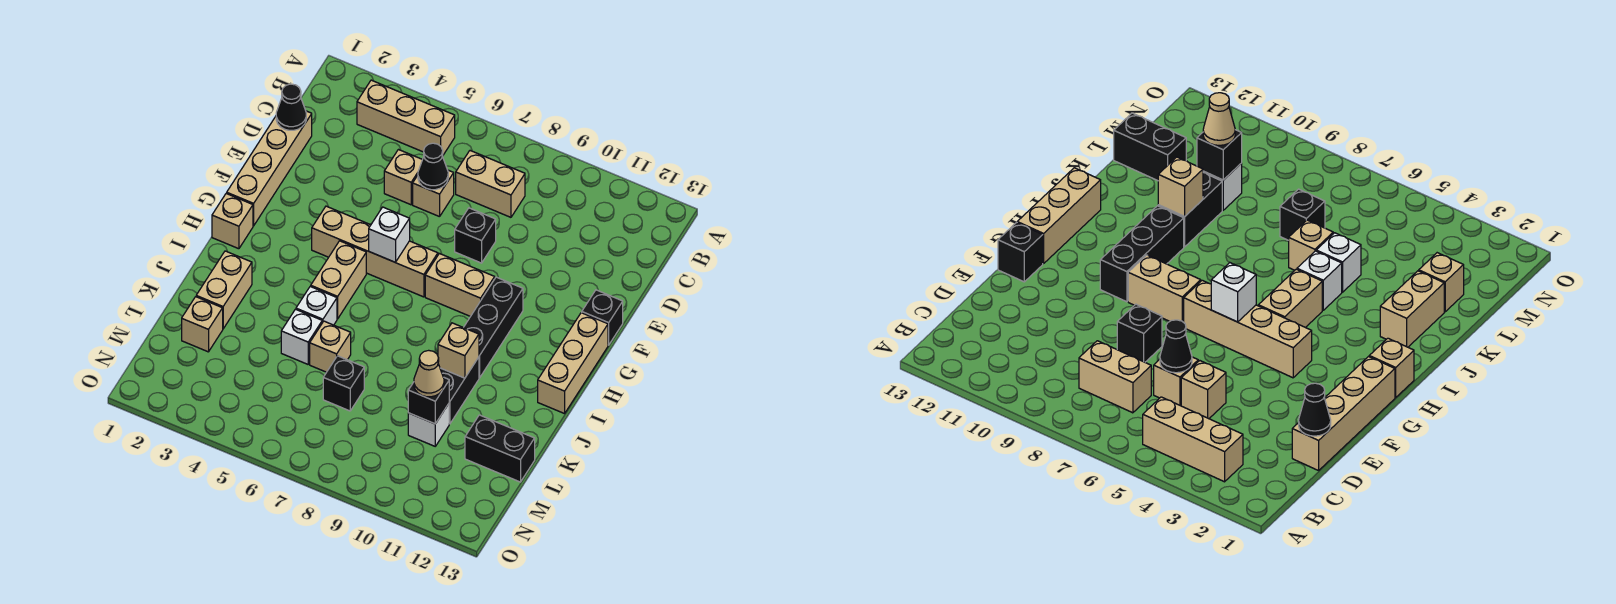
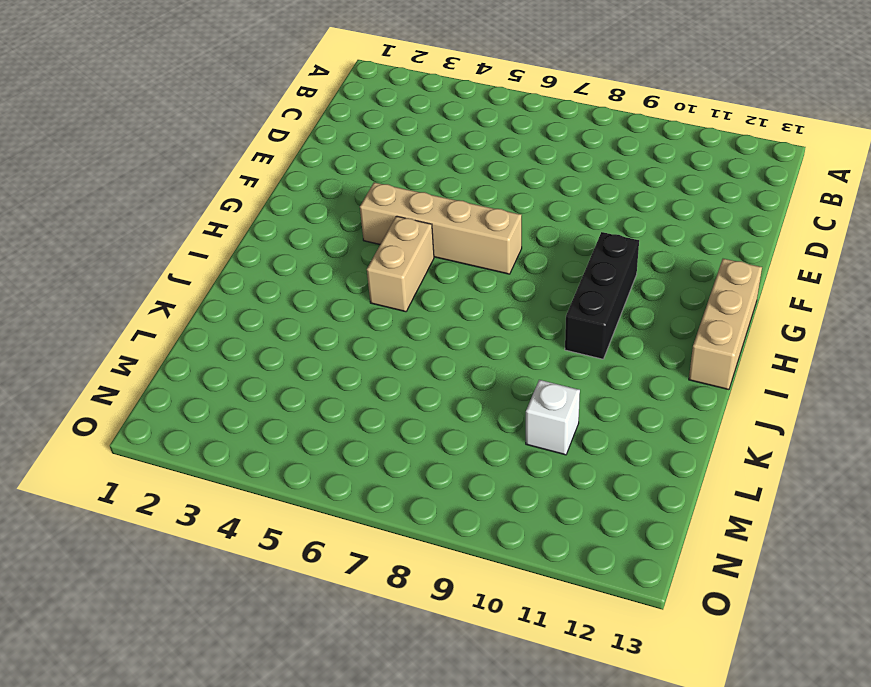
none -> tan brick B3:B5 level 1
none -> tan brick C7:C8 level 1
none -> tan brick D1:G1 level 1

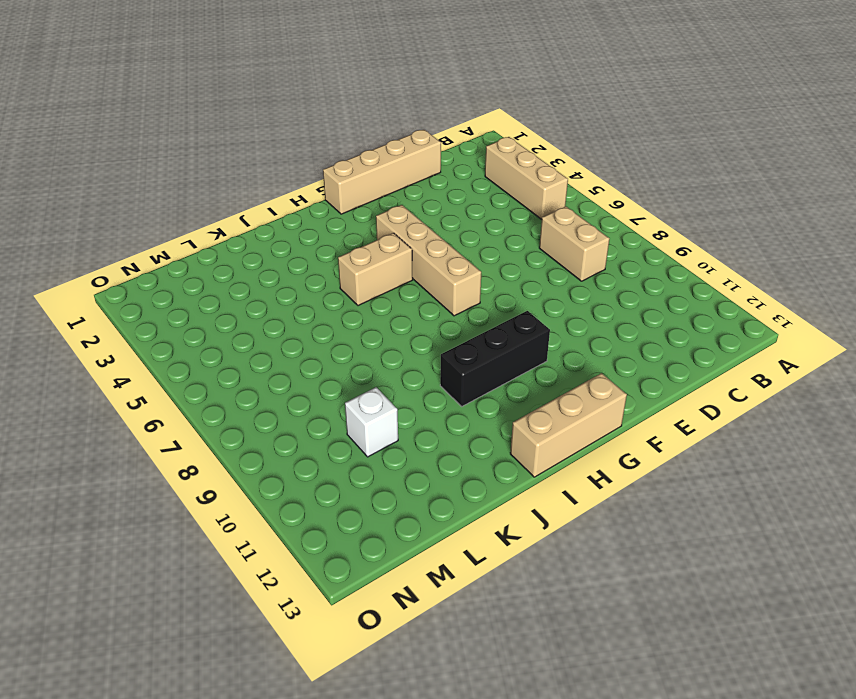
none -> tan brick D5 level 1
none -> tan brick D6 level 1
none -> black brick E8 level 1

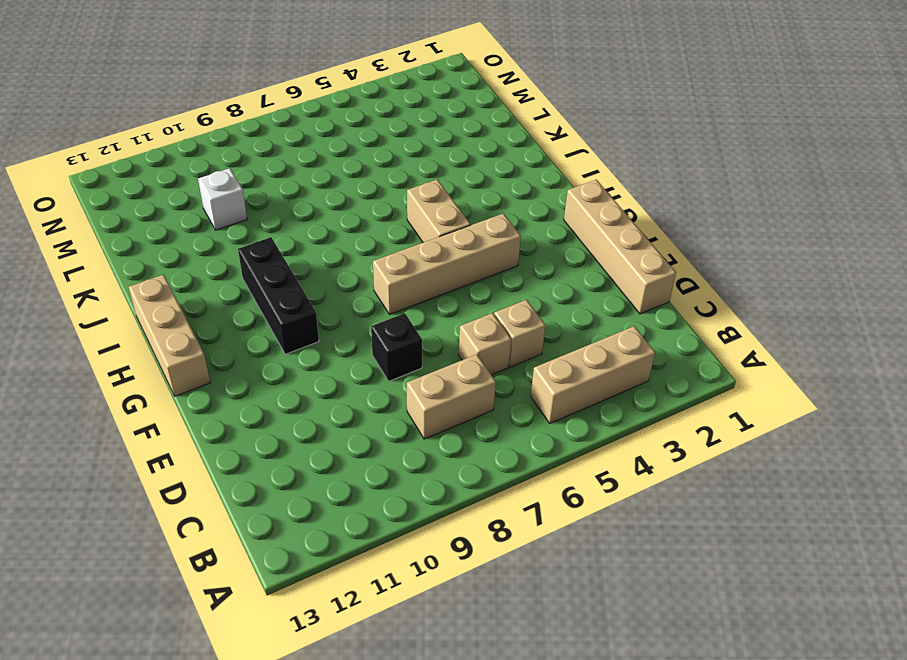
none -> black brick F13 level 1
none -> tan brick G8:G9 level 1
none -> tan brick H1 level 1

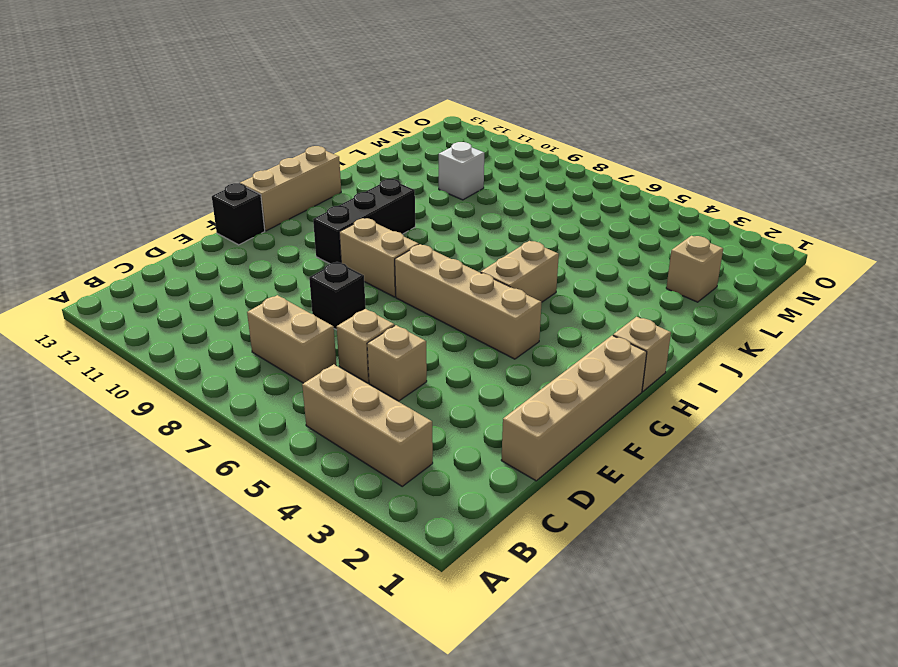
none -> tan brick J2:K2 level 1
none -> white brick J5 level 1
none -> black brick J10:K10 level 1

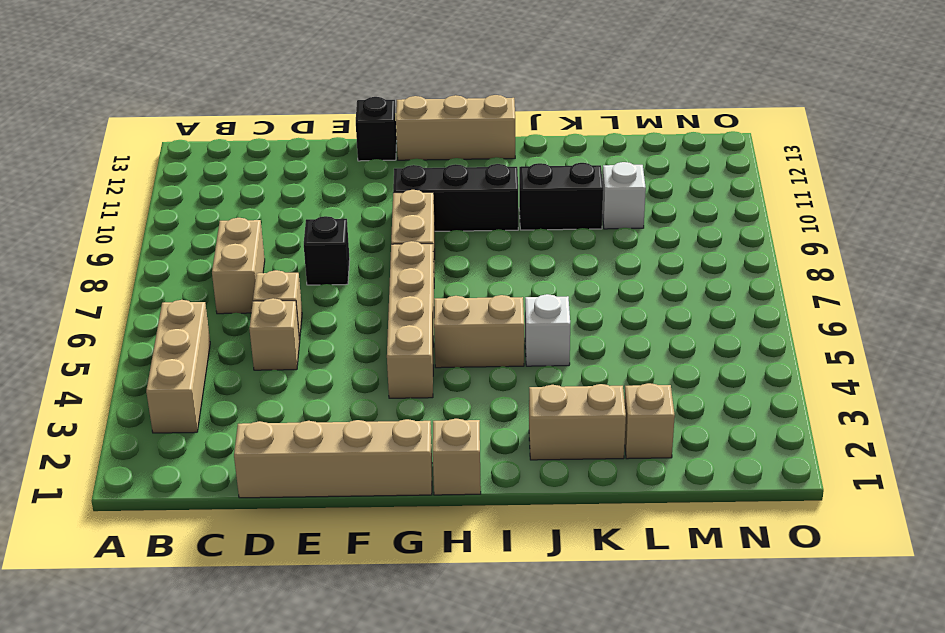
none -> white brick K5 level 1
none -> tan brick K6 level 1
none -> black brick L7 level 1

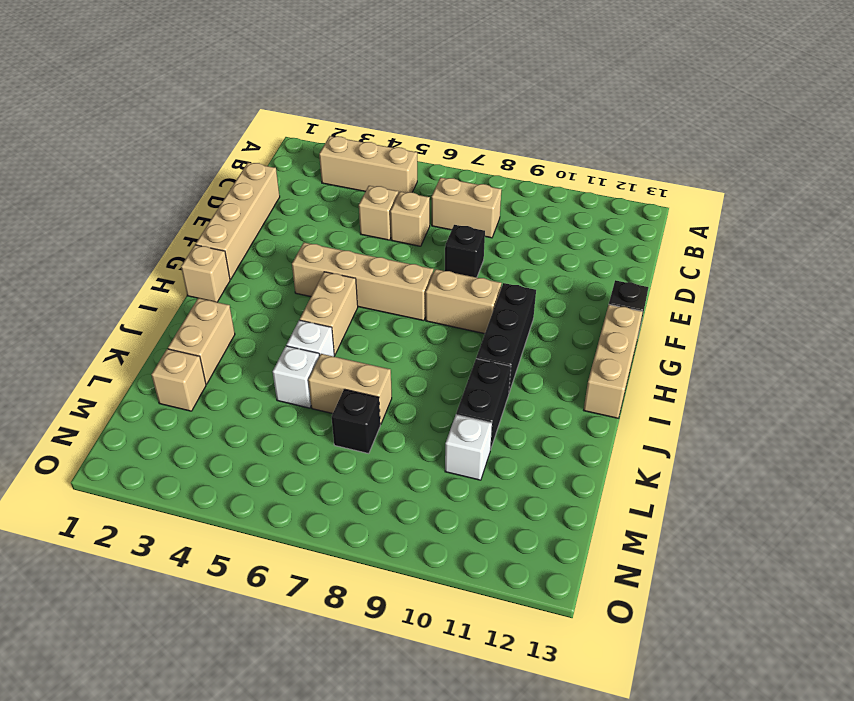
tan brick K6:K7 level 1 -> tan brick K6 level 1
none -> black brick L12:L13 level 1
none -> black cone D1 level 2
none -> black cone D6 level 2

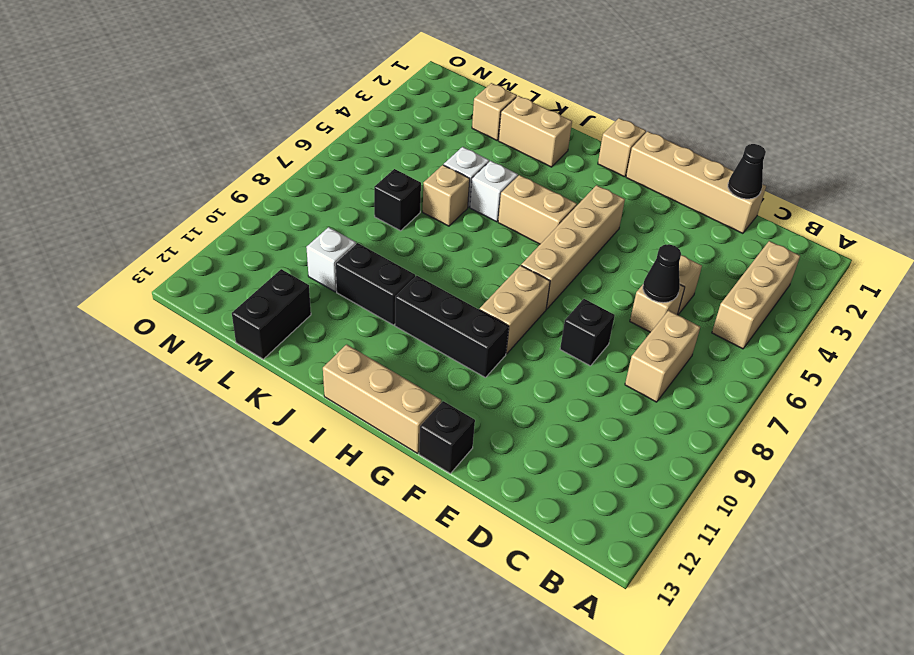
none -> white brick G6 level 2
none -> tan brick J10 level 2
none -> black brick L10 level 2

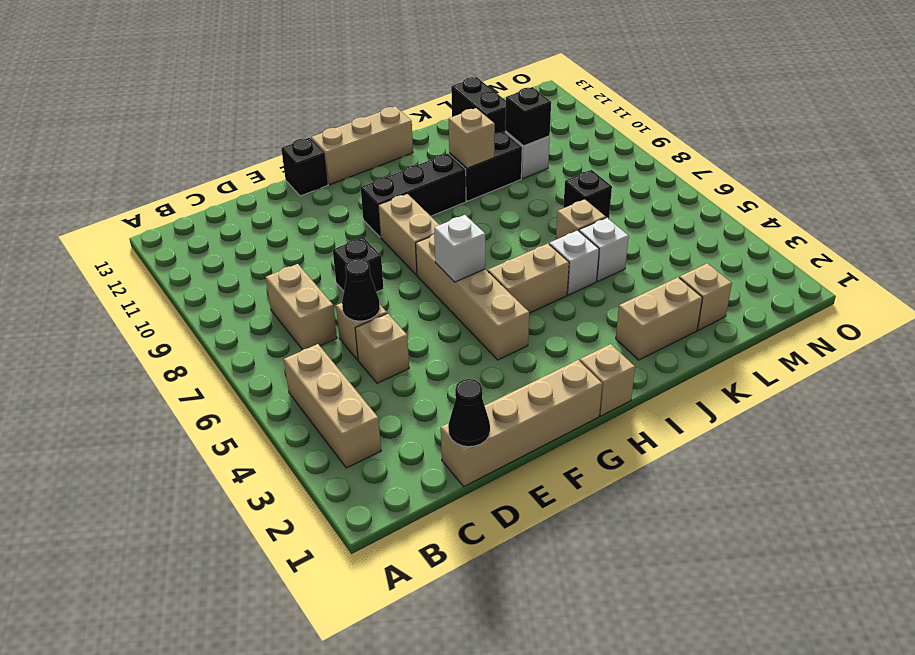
none -> tan cone L10 level 3

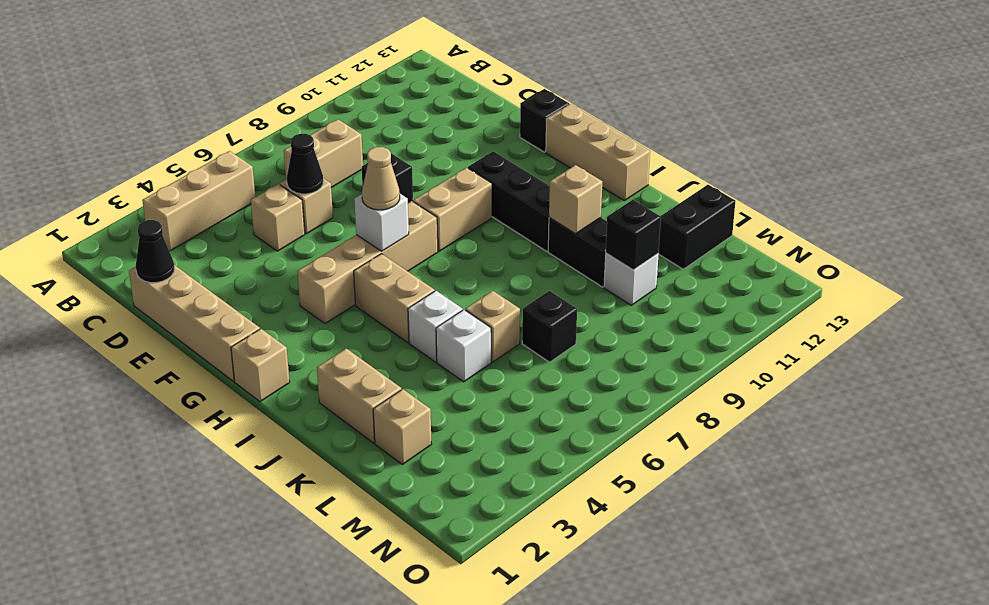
tan cone G6 level 3 -> tan cone L10 level 3

